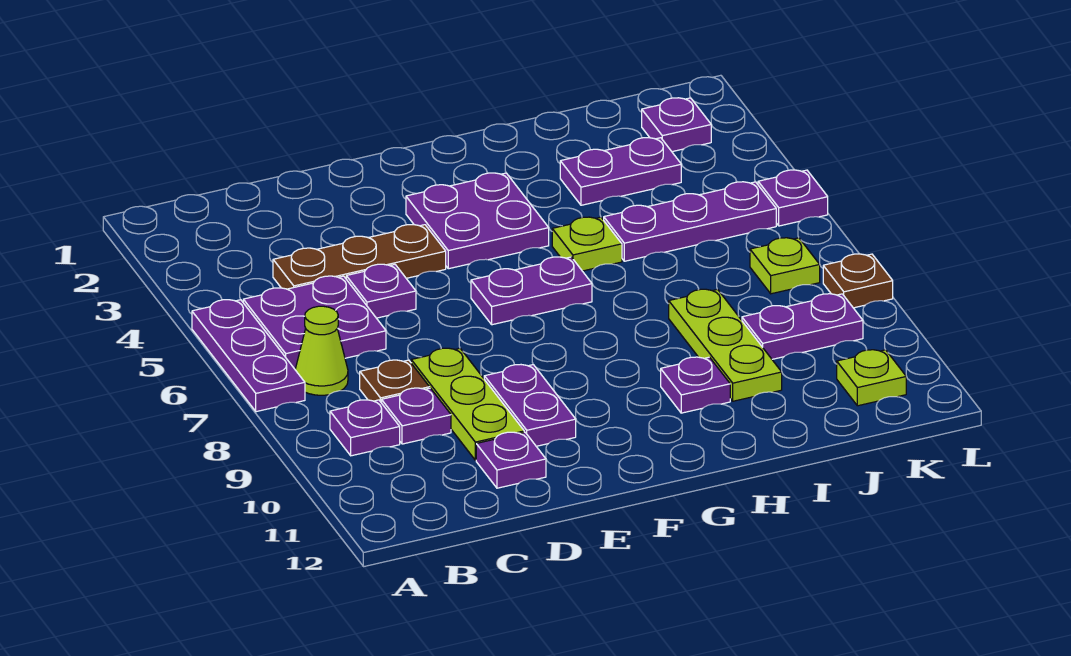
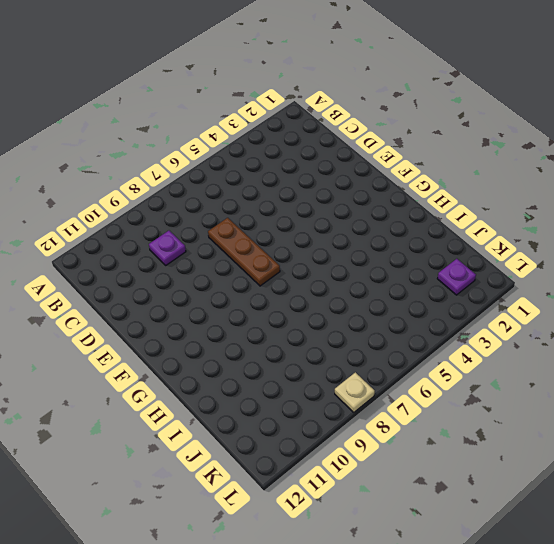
brown plate D7:F7 level 1 -> brown plate C4:E4 level 1
tan plate L8 level 1 -> brown plate L8 level 1
none -> purple plate A5:A7 level 1
none -> purple plate B5:C6 level 1
none -> lime cone B7 level 1

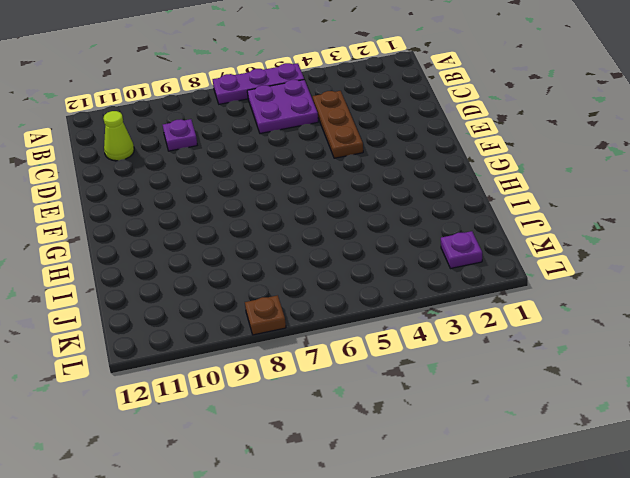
lime cone C11 level 1 -> lime cone B7 level 1
none -> purple plate B9 level 1
none -> brown plate C8 level 1
none -> purple plate D5 level 1

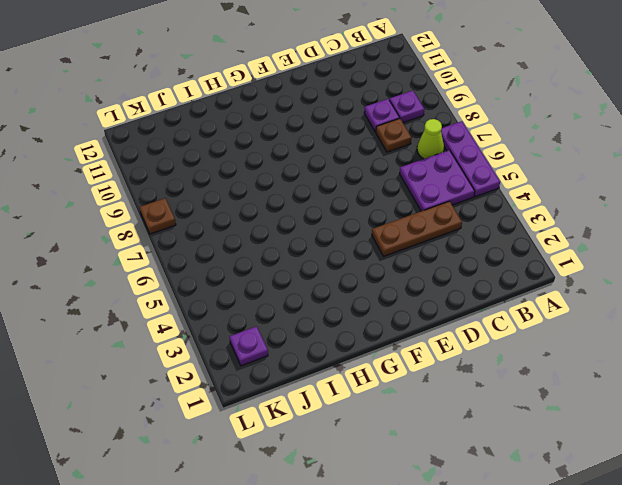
none -> purple plate D5 level 1
none -> lime plate D8:D10 level 1
none -> purple plate D11 level 1

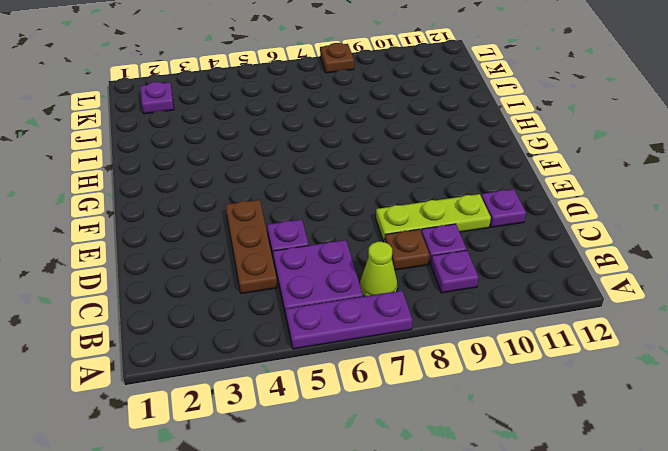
none -> purple plate E9:E10 level 1
none -> purple plate F3:G4 level 1
none -> purple plate F6:G6 level 1

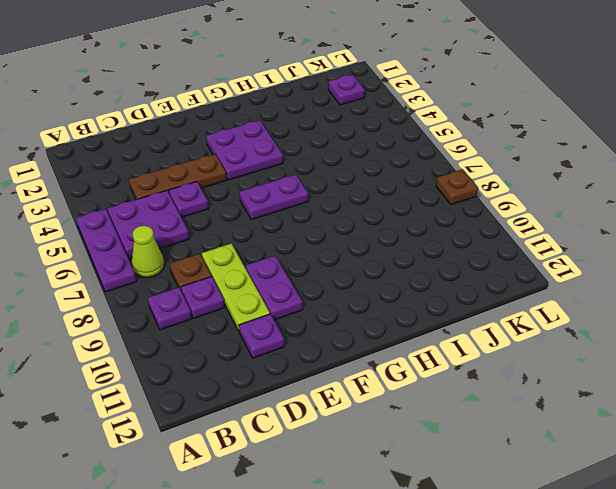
none -> lime plate H5 level 1
none -> purple plate H10 level 1
none -> purple plate I3:J3 level 1

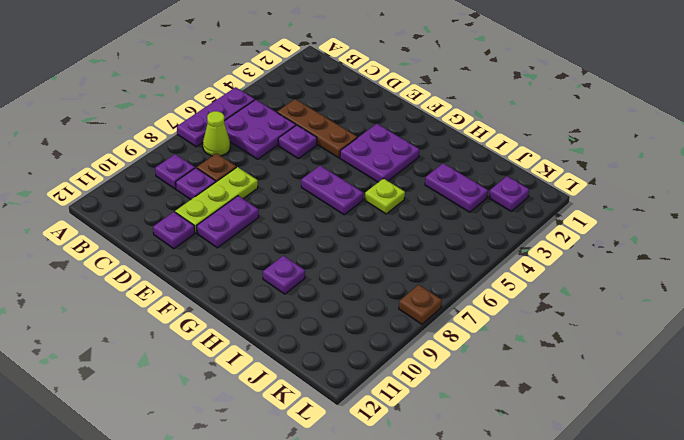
none -> purple plate I5:K5 level 1
none -> lime plate I8:I10 level 1
none -> purple plate J9:K9 level 1

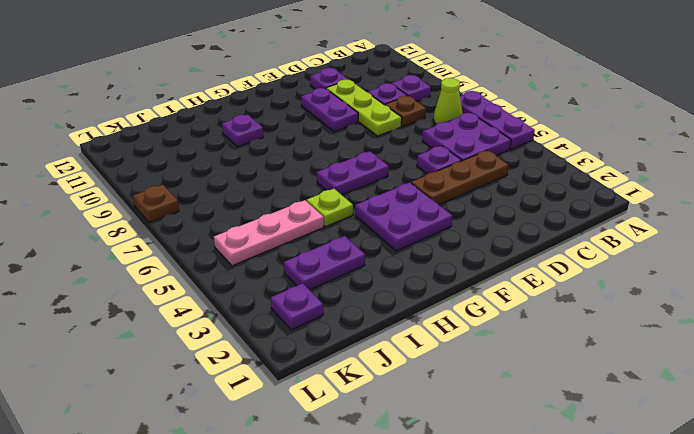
pink plate I5:K5 level 1 -> purple plate I5:K5 level 1
none -> lime plate I8:I10 level 1
none -> purple plate J9:K9 level 1
none -> lime plate K7 level 1

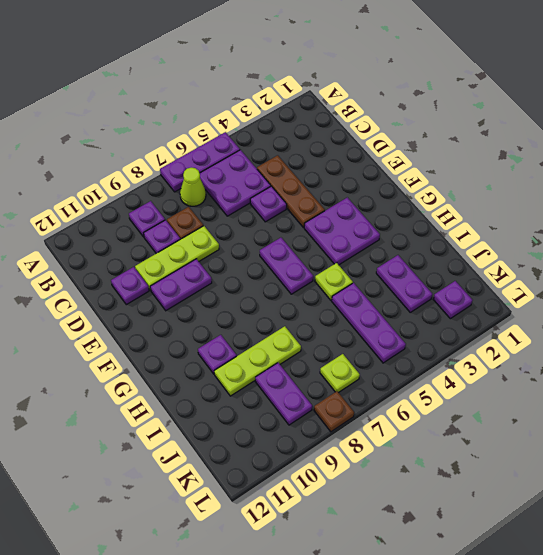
none -> lime plate K11 level 1
none -> purple plate L5 level 1

